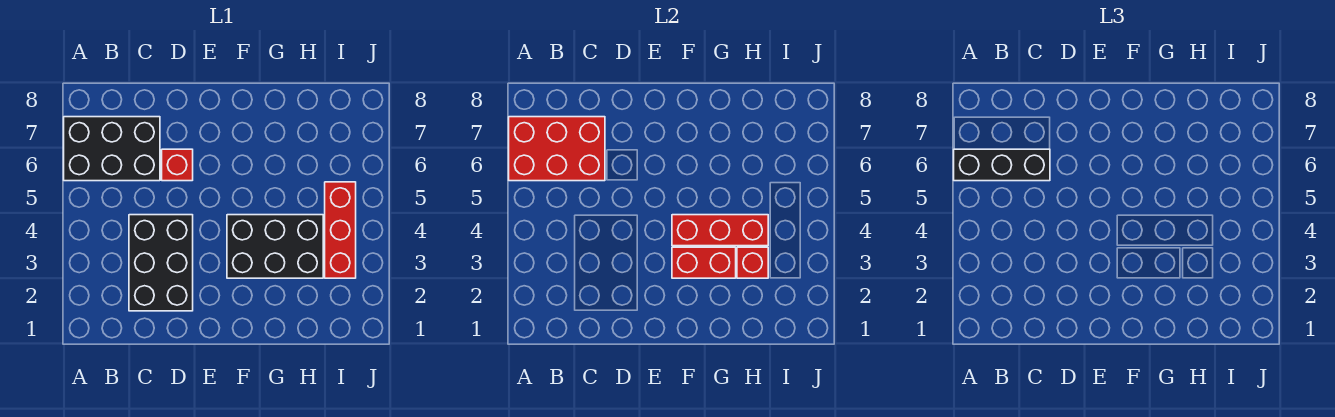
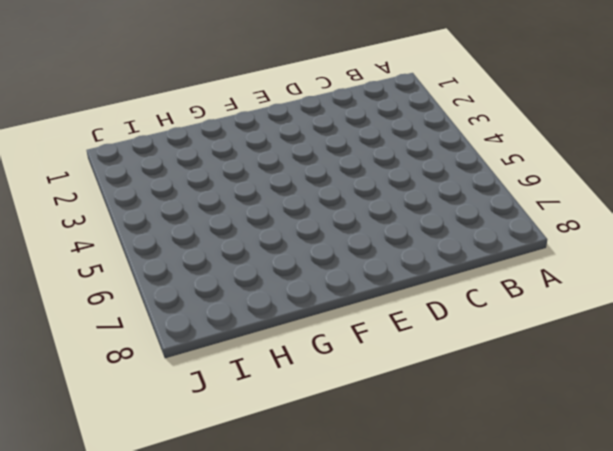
none -> black brick A6:C7 level 1
none -> black brick C2:D4 level 1

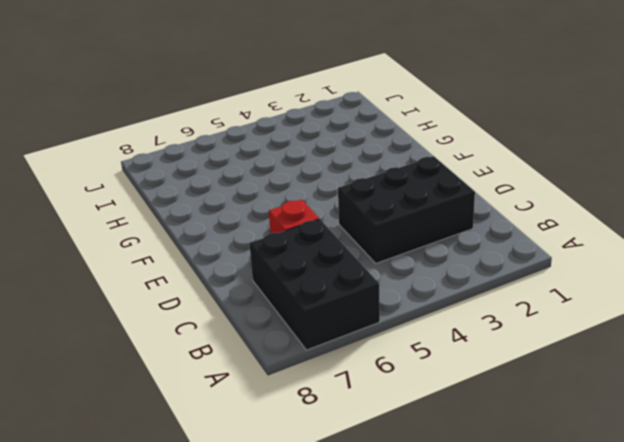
none -> black brick F3:H4 level 1
none -> red brick I3:I5 level 1

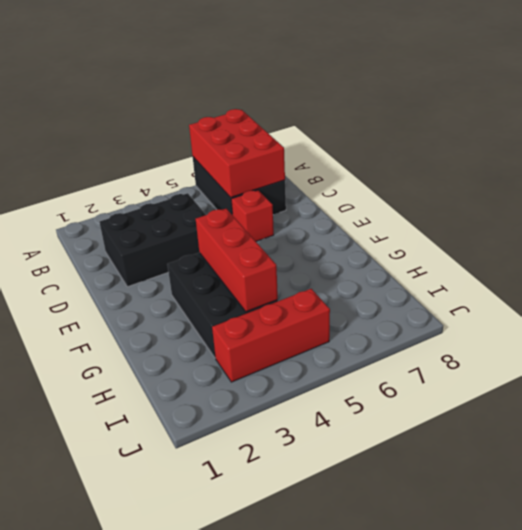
none -> red brick F3:G3 level 2
none -> red brick H3 level 2

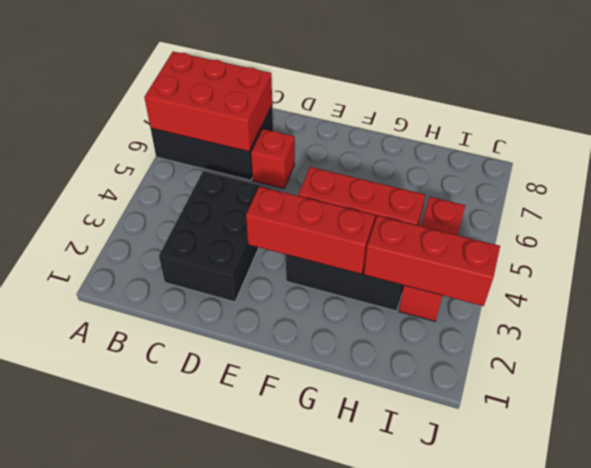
red brick E3:G3 level 2 -> red brick F3:G3 level 2
red brick H3:J3 level 2 -> red brick H3 level 2
none -> black brick A6:C6 level 3

